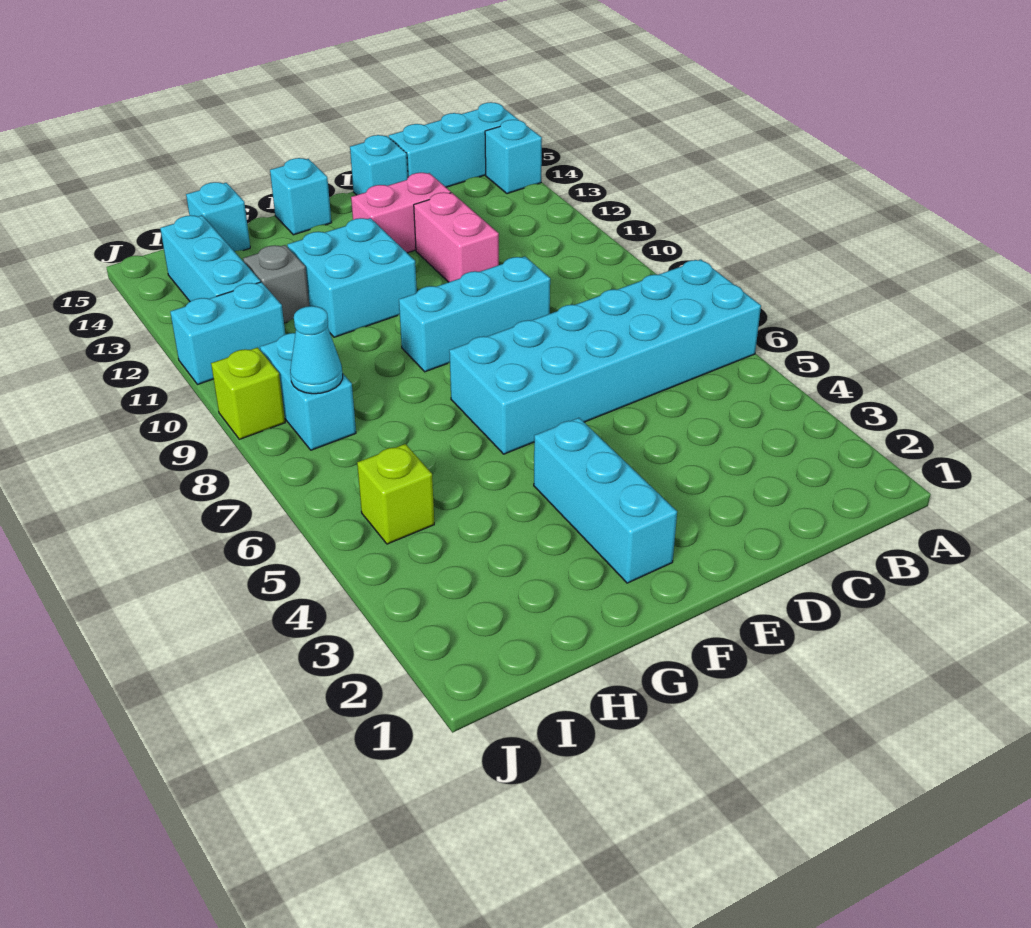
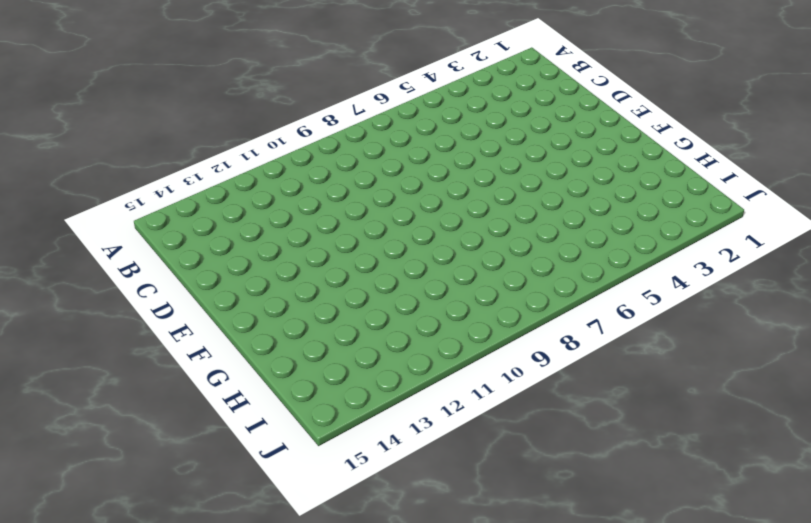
none -> cyan brick A6:F7 level 1
none -> cyan brick A14 level 1
none -> cyan brick A15:C15 level 1

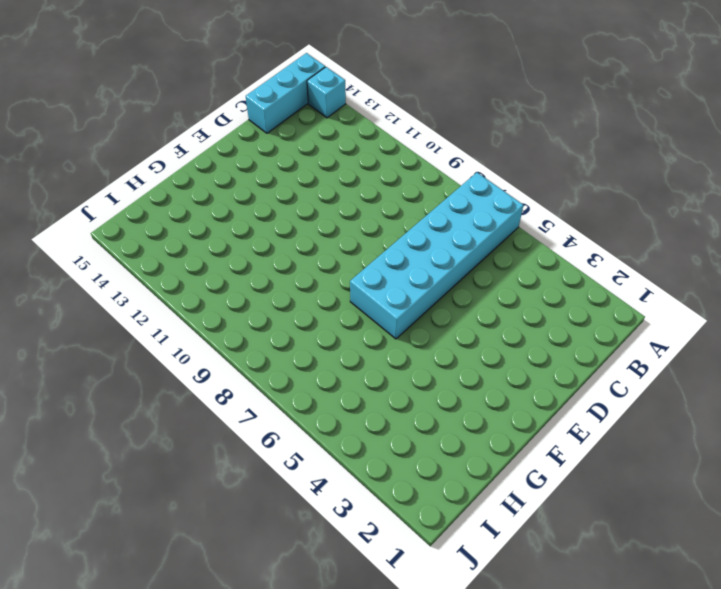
none -> cyan brick D9:F9 level 1
none -> pink brick D11:D12 level 1
none -> pink brick D13:E13 level 1

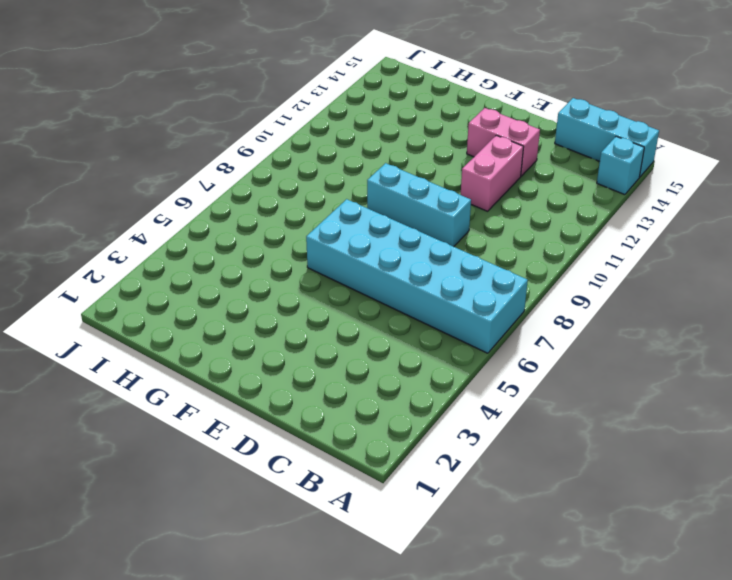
none -> cyan brick D15 level 1
none -> cyan brick F2:F4 level 1
none -> cyan brick F11:G12 level 1

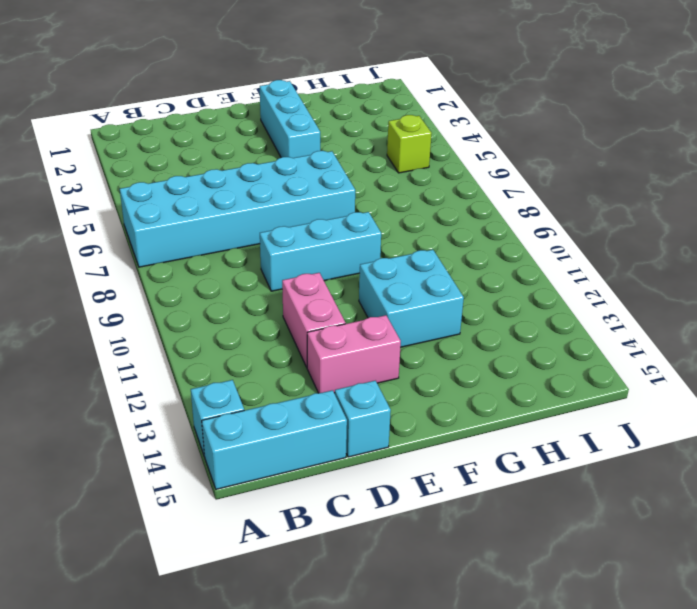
none -> cyan brick F15 level 1
none -> grey brick H12 level 1
none -> cyan brick H15 level 1

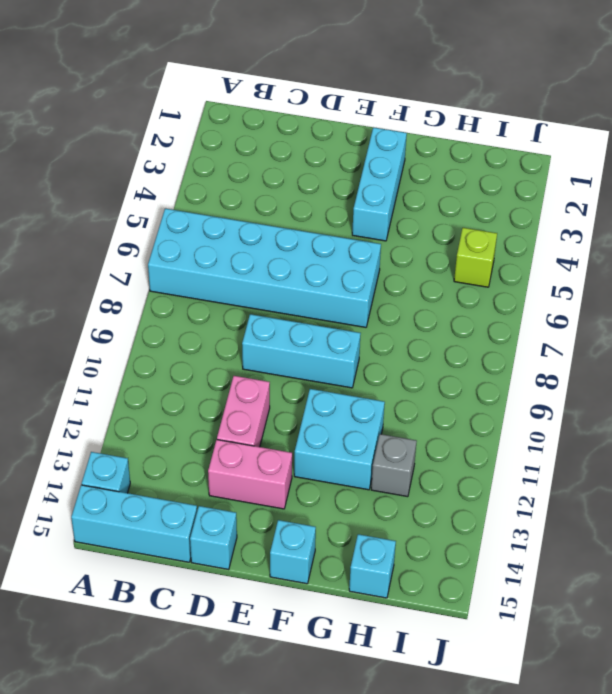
none -> cyan brick I8:I9 level 1
none -> cyan brick I11:J11 level 1
none -> cyan brick I12:I14 level 1

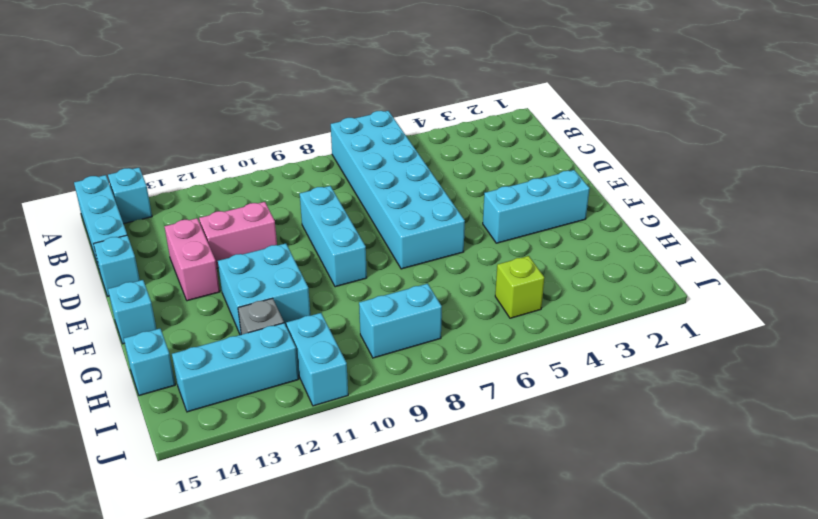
none -> lime brick J9 level 1
none -> cyan cone I8 level 2

